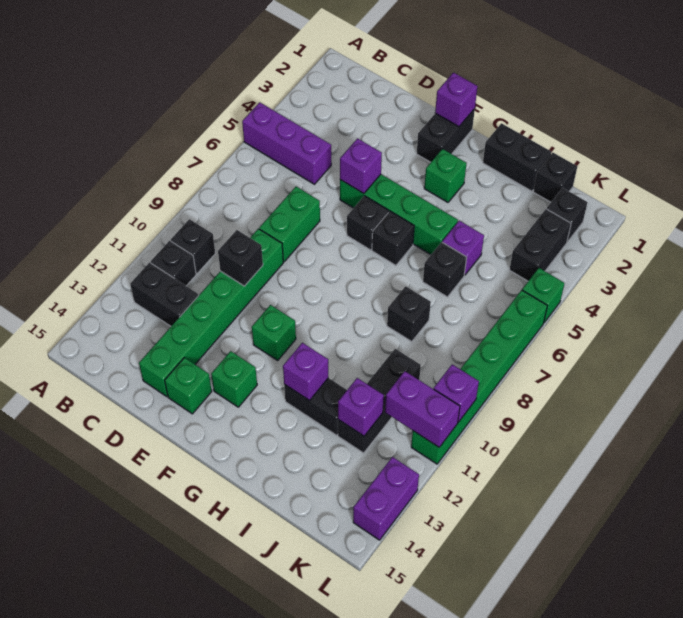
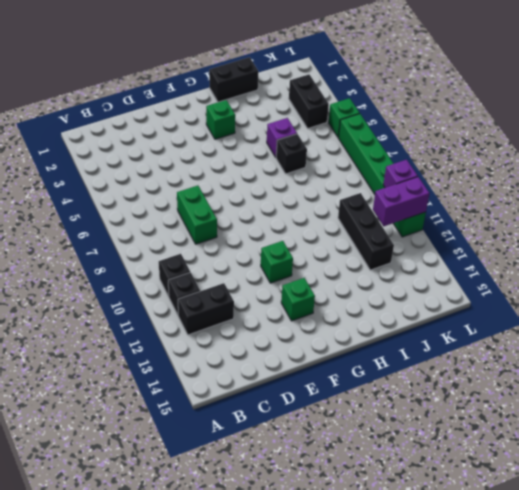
none -> purple brick A5:C5 level 1
none -> green brick D9:D14 level 1
none -> green brick E5:H5 level 1
none -> green brick E14 level 1

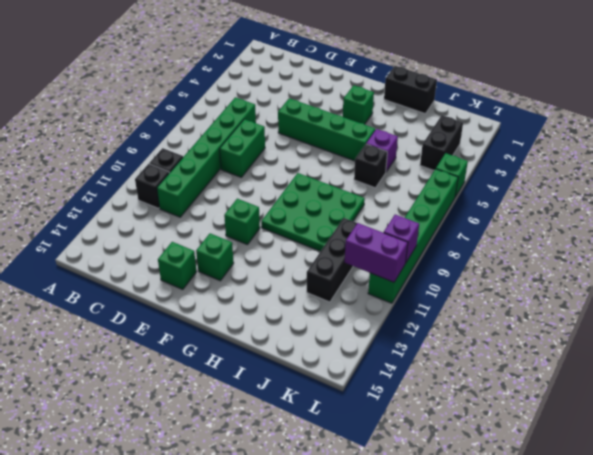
green brick C6:C11 level 1 -> green brick D9:D14 level 1
green plate G8:I10 level 1 -> black brick I8 level 1
none -> purple brick A5:C5 level 1
none -> black brick B12:C12 level 1
none -> black brick F1:F2 level 1
none -> black brick F6 level 1

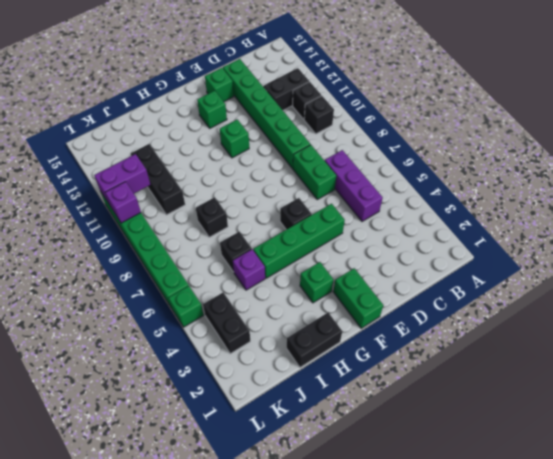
purple brick C5:C7 level 1 -> purple brick A5:C5 level 1
green brick F1:F2 level 1 -> black brick F1:F2 level 1
none -> black brick G6 level 1
none -> black brick H12:I12 level 1
none -> black brick J1 level 1
none -> black brick K2 level 1

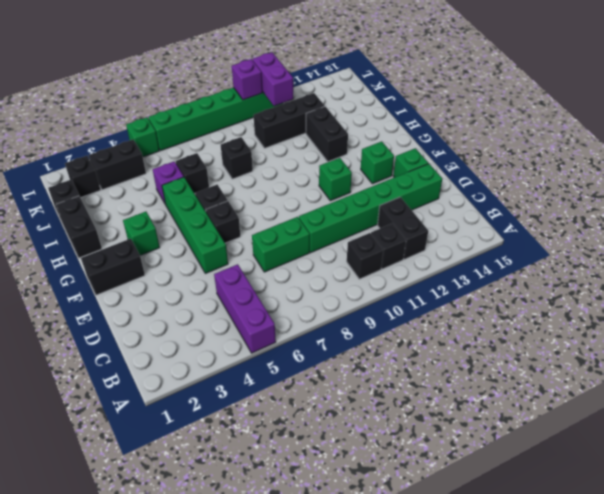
none -> purple brick L13:L14 level 1
none -> black brick D10 level 2
none -> purple brick E5 level 2
none -> purple brick F1 level 2

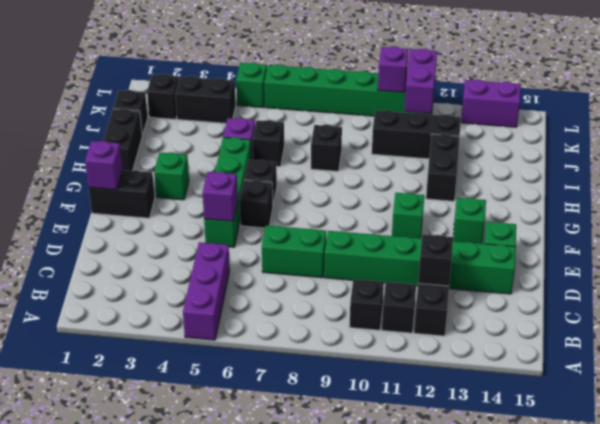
black brick C12 level 2 -> black brick D10 level 2
none -> purple brick H12 level 2
none -> purple brick J12 level 2

